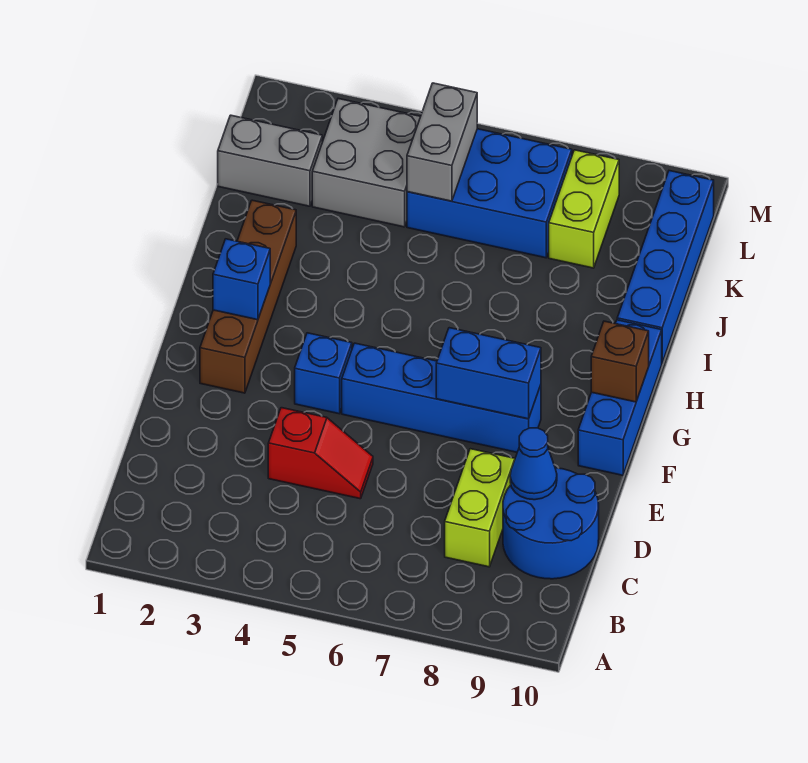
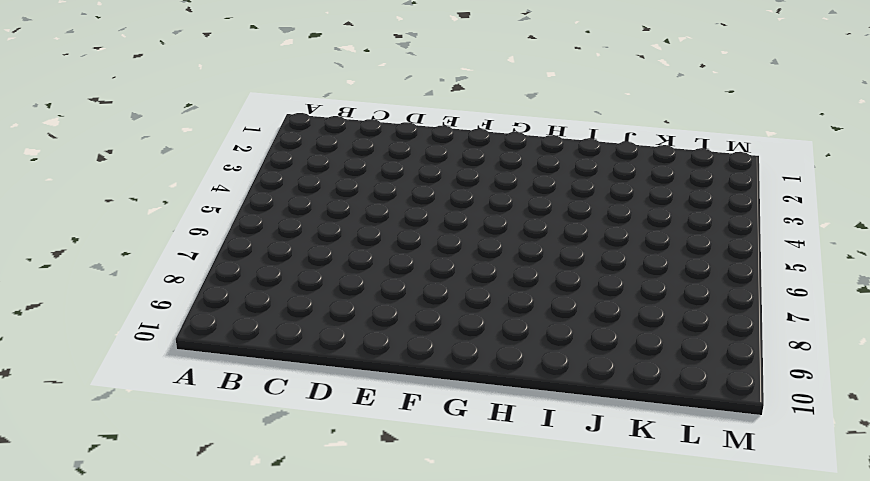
none -> lime brick C8:D8 level 1
none -> blue round brick C9:D10 level 1
none -> red slope D4:D5 level 1 top 4

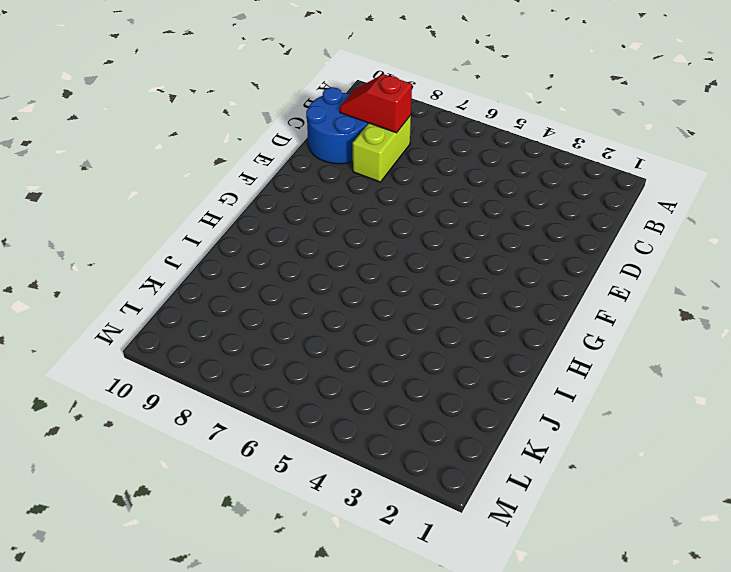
red slope C8:C9 level 2 top 8 -> red slope D4:D5 level 1 top 4
none -> brown brick F2:I2 level 1
none -> blue brick F4 level 1
none -> blue brick F5:F8 level 1

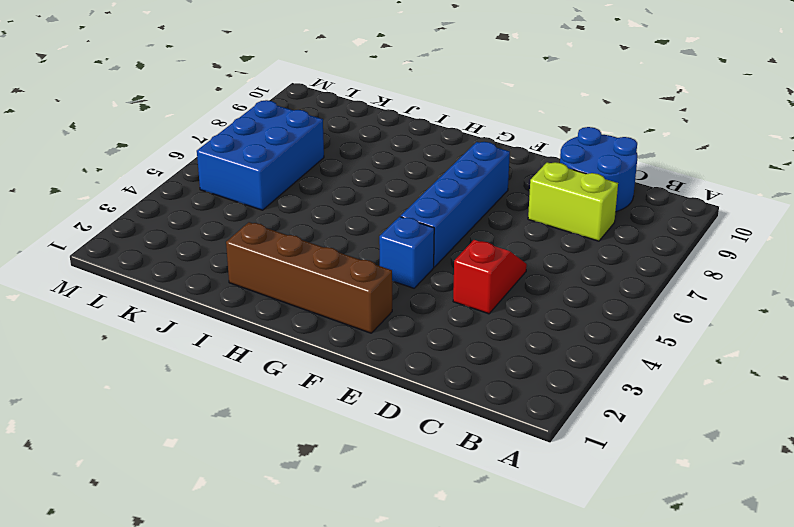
none -> blue brick F10:H10 level 1
none -> blue brick I10:L10 level 1
none -> grey brick K1:K2 level 1

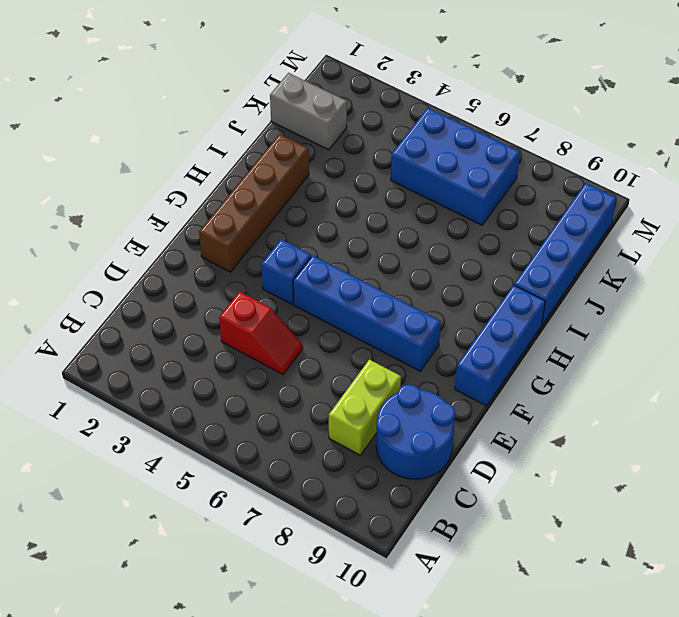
none -> grey brick K3:L4 level 1
none -> lime brick K8:L8 level 1
none -> blue cone D9 level 2

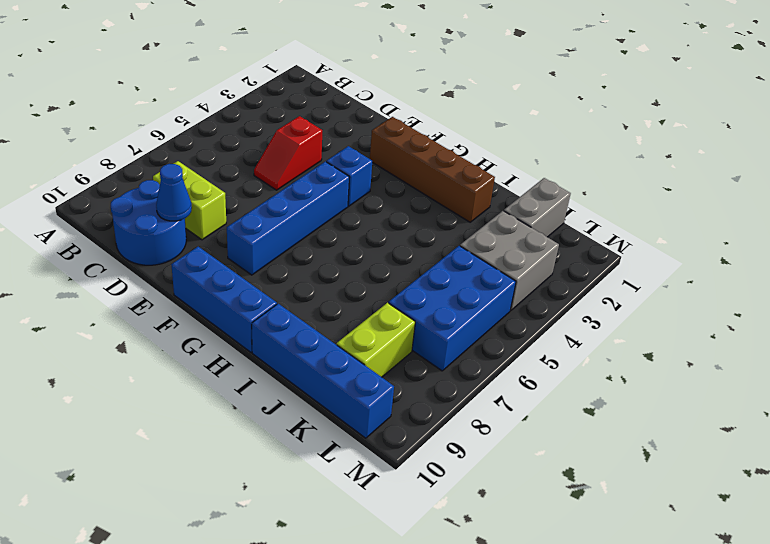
lime brick K8:K9 level 1 -> lime brick K8:L8 level 1
none -> blue brick F7:F8 level 2
none -> blue brick G2 level 2
none -> brown brick G10 level 2

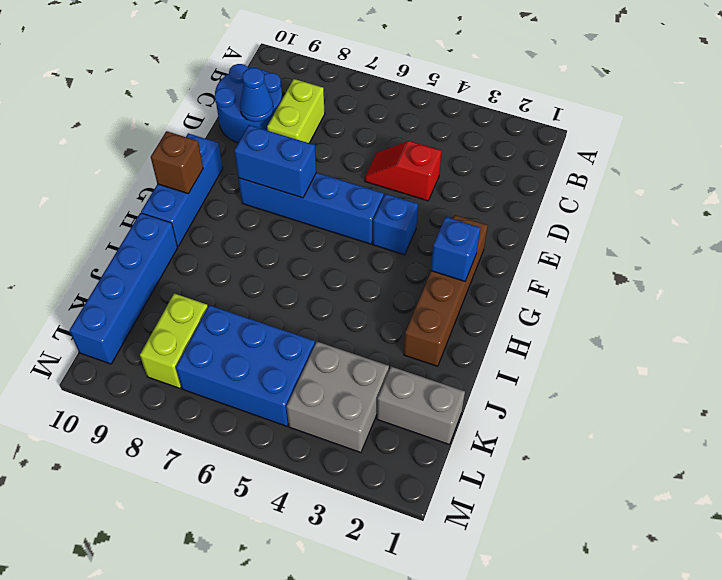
none -> grey brick K5:L5 level 2

